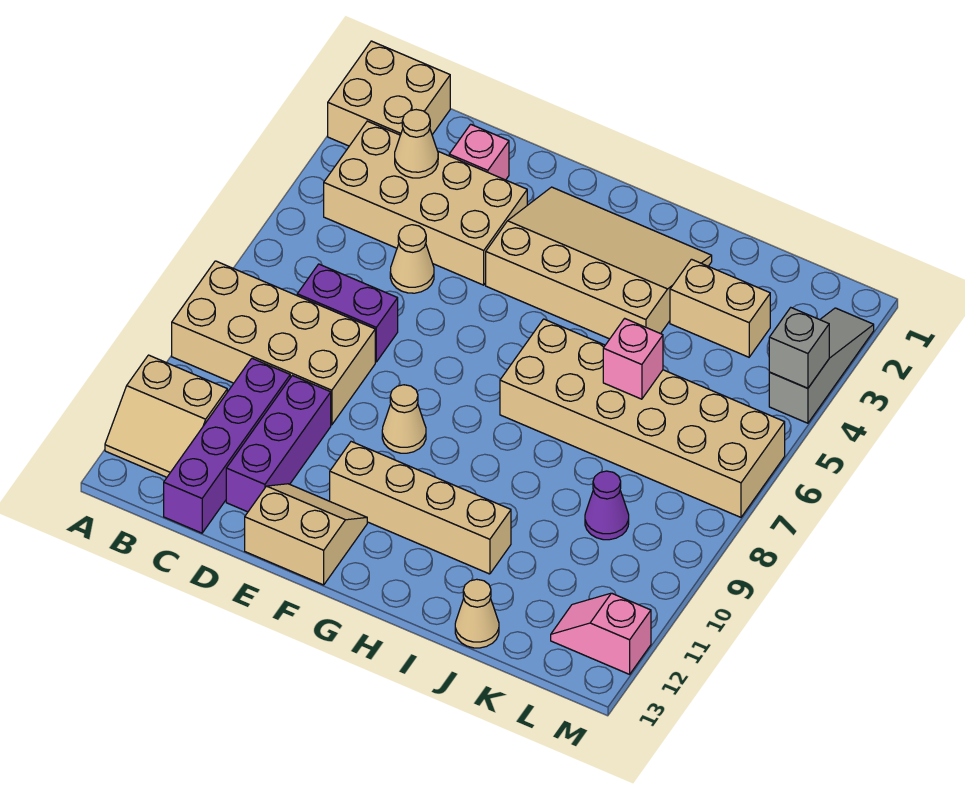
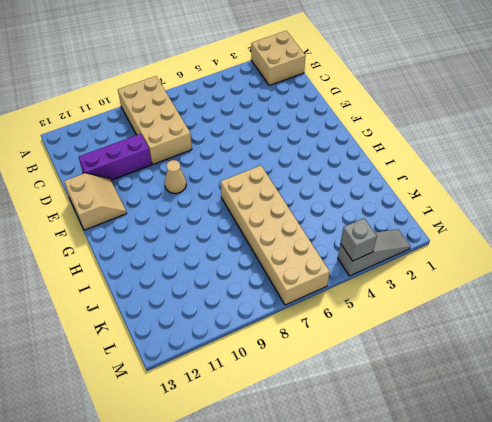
none -> tan slope A11:B12 level 1 top 11
none -> tan brick B3:E4 level 1
none -> purple brick C7:D7 level 1

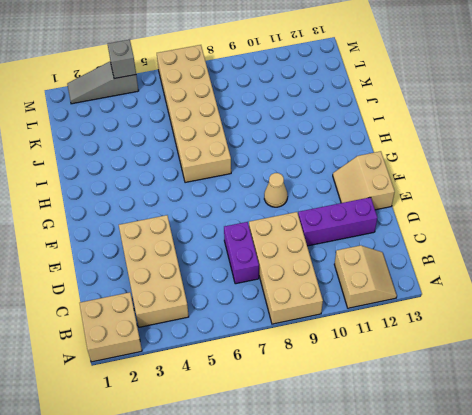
none -> purple brick C10:C13 level 1
none -> pink brick D2 level 1
none -> tan cone D5 level 1

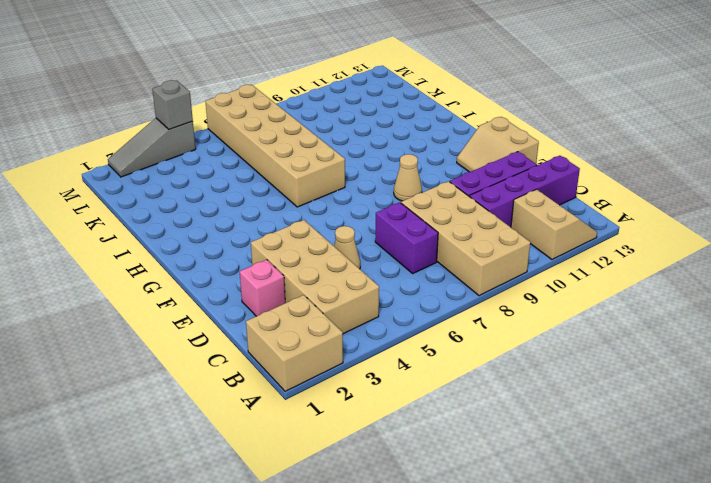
none -> tan slope F2:I4 level 1 top 4
none -> tan brick F11:I11 level 1
none -> tan brick J3:K3 level 1

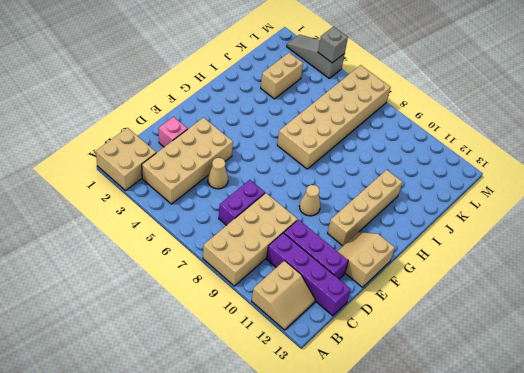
none -> tan slope F2:I4 level 1 top 4
none -> tan cone J13 level 1
none -> purple cone K9 level 1

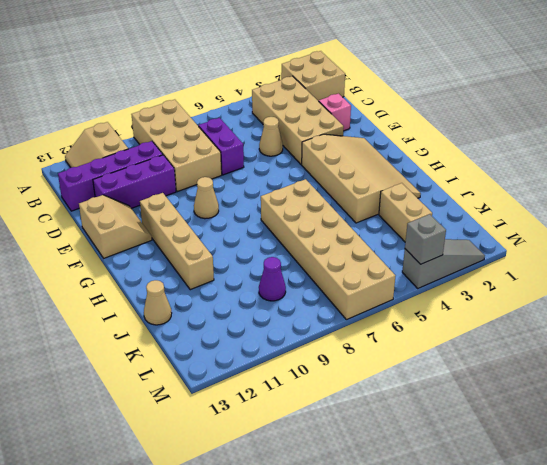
none -> pink slope L12:M12 level 1 top M
none -> tan cone C3 level 2
none -> pink brick J6 level 2

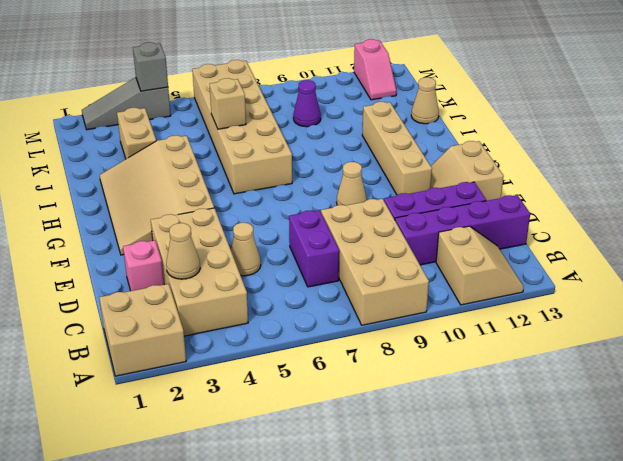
tan brick J6 level 2 -> pink brick J6 level 2

